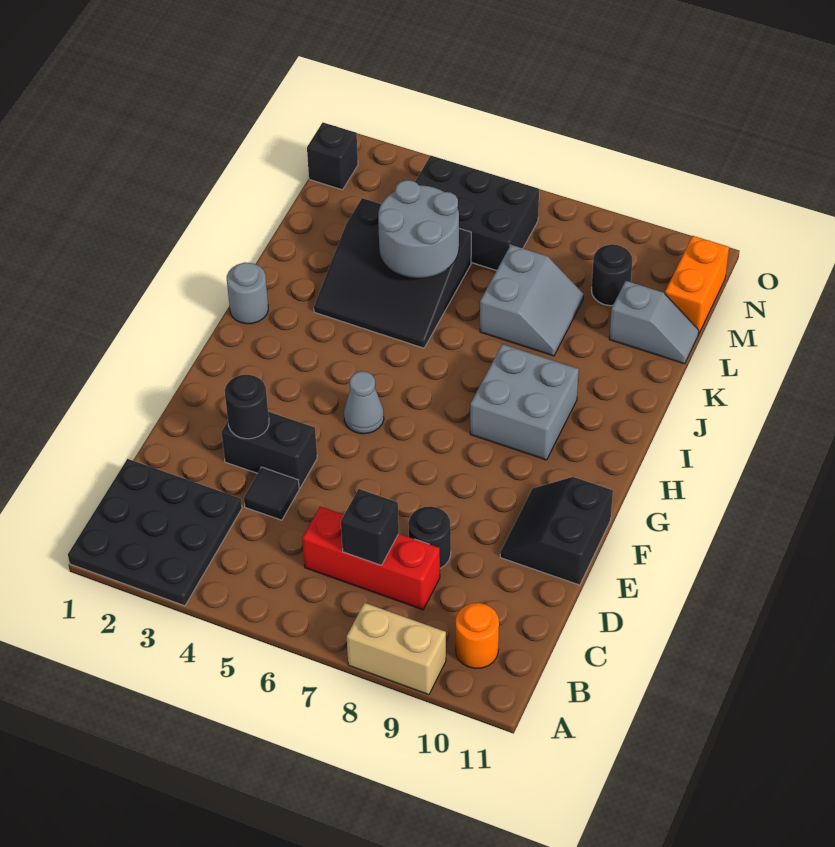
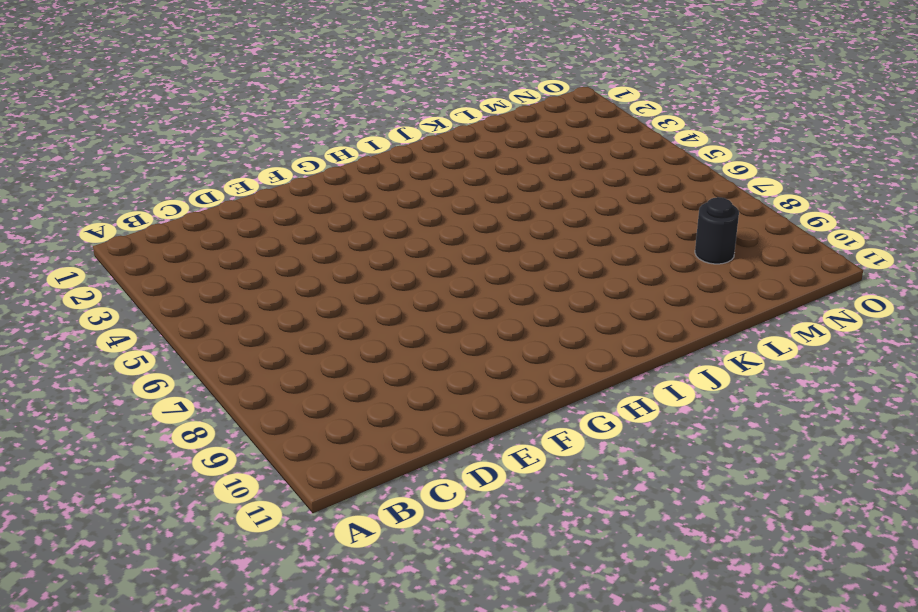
none -> black plate A1:C3 level 1
none -> tan brick A8:A9 level 1
none -> orange round brick B10 level 1

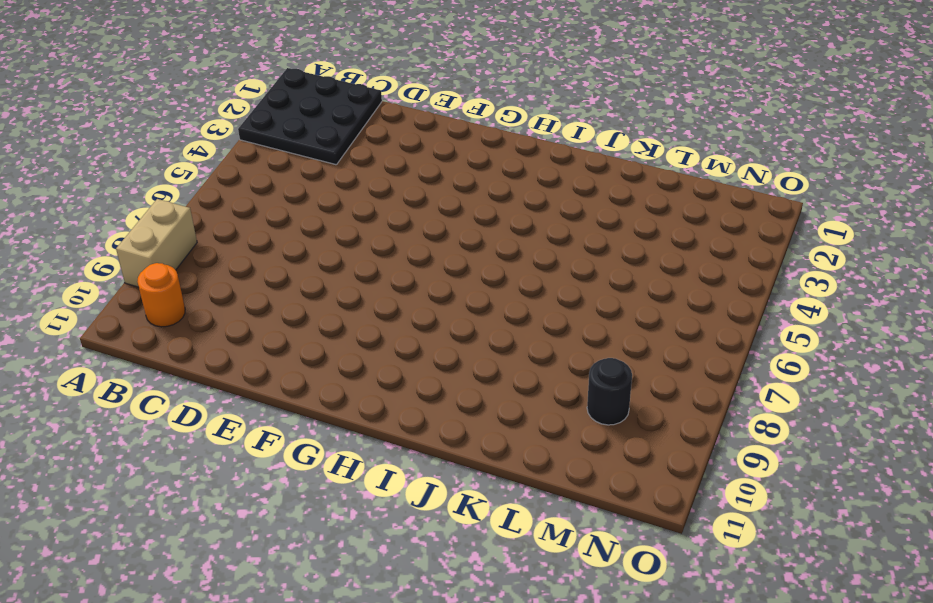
none -> red brick C6:C8 level 1
none -> black tile D4 level 1
none -> black round brick D8 level 1

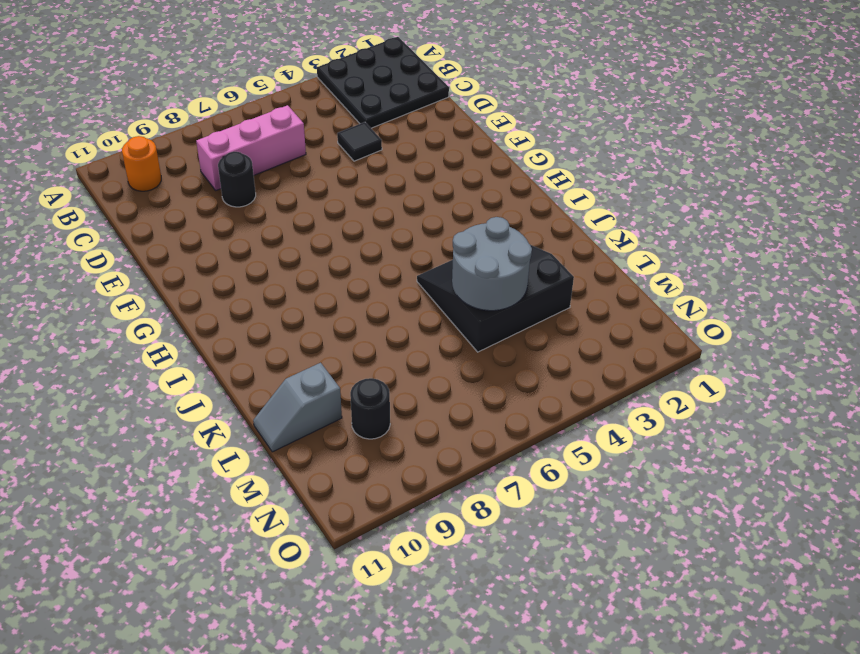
pink brick C6:C8 level 1 -> red brick C6:C8 level 1
none -> tan brick A8:A9 level 1
none -> black brick E3:E4 level 1
none -> black slope E10:F11 level 1 top 11

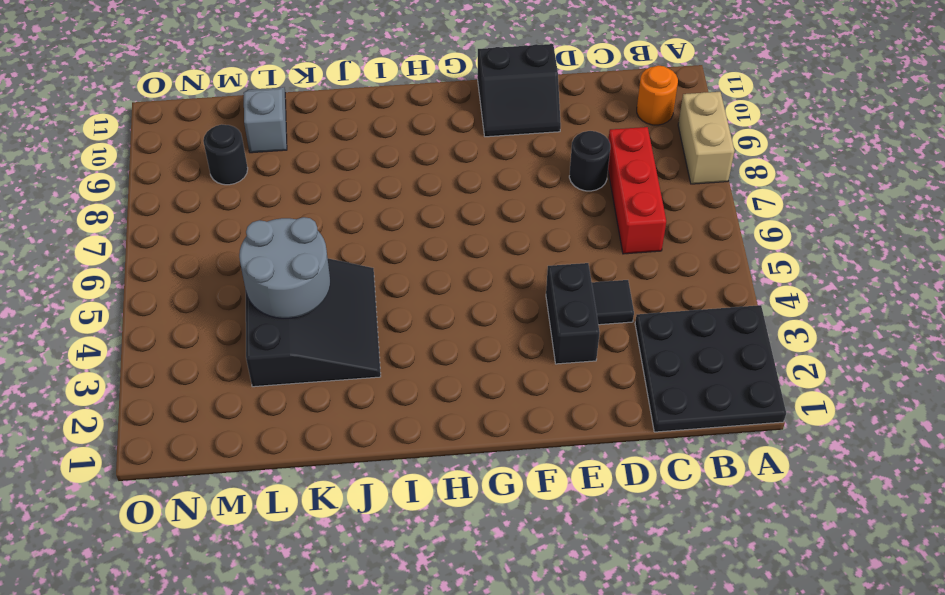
none -> grey cone G5 level 1
none -> grey brick H8:I9 level 1
none -> grey round brick I1 level 1

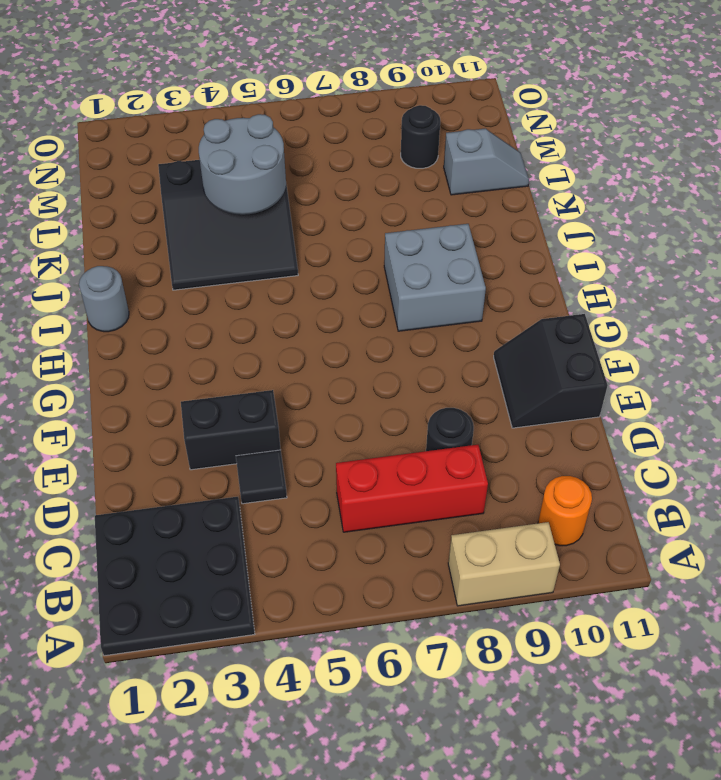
none -> grey cone G5 level 1
none -> grey slope K7:L8 level 1 top 7
none -> black brick M4:N6 level 1

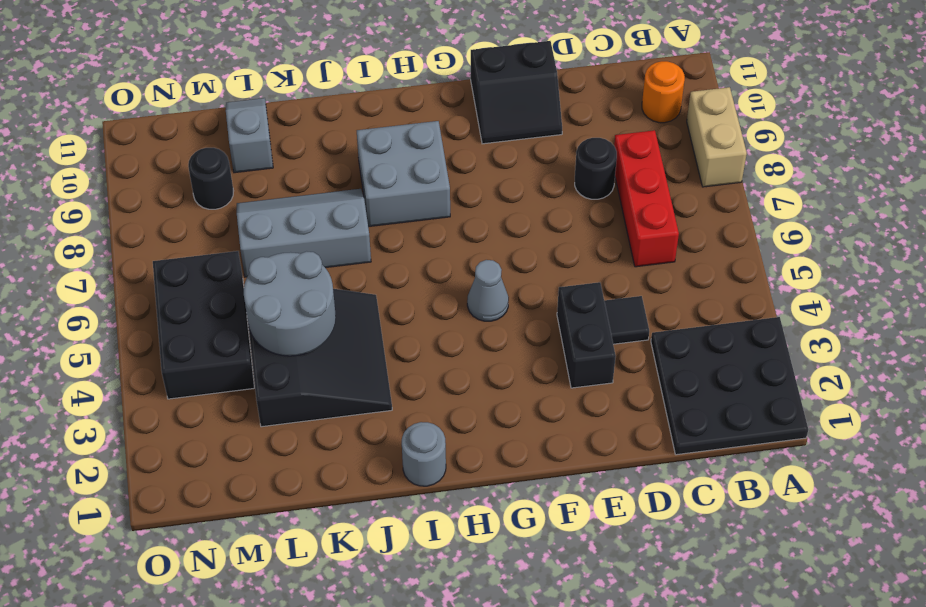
grey slope J7:L8 level 1 top 7 -> grey slope K7:L8 level 1 top 7
none -> orange brick M11:N11 level 1
none -> black brick N1 level 1
none -> black brick C7 level 2

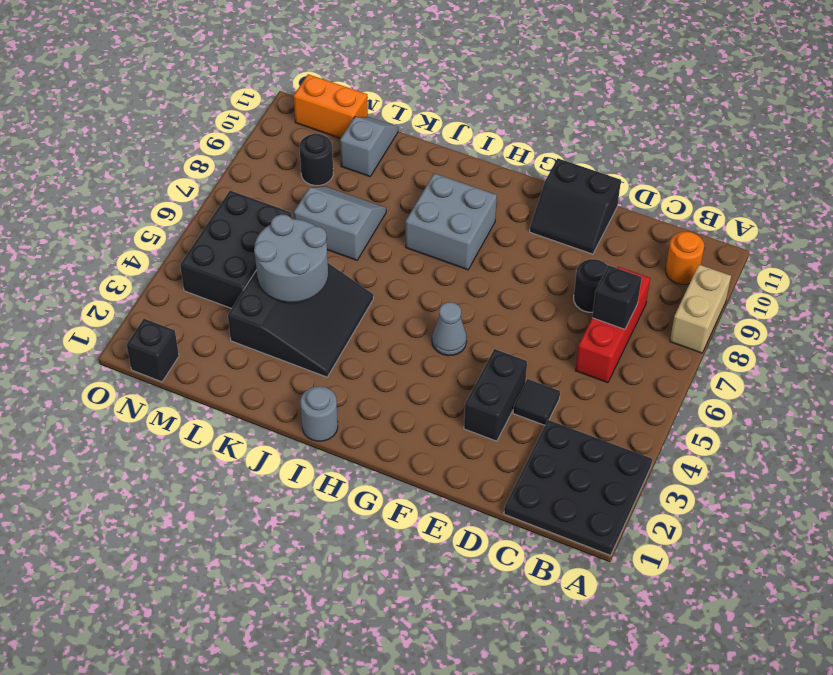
none -> black round brick E3 level 2

